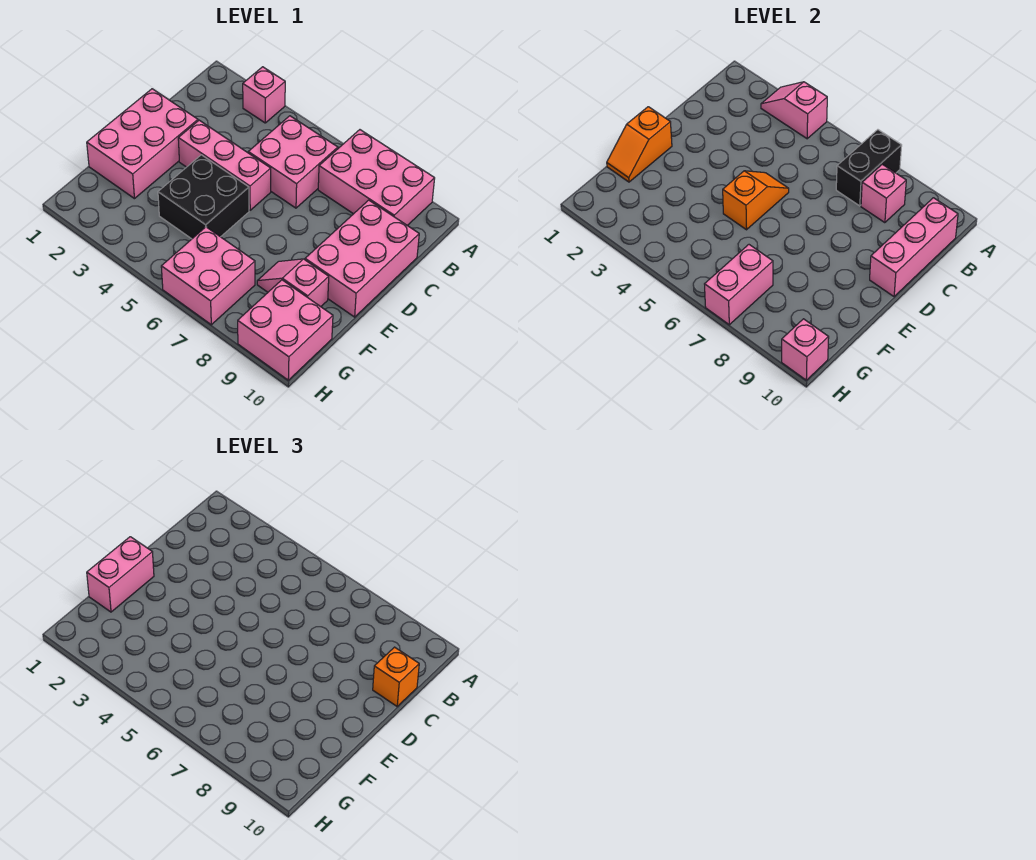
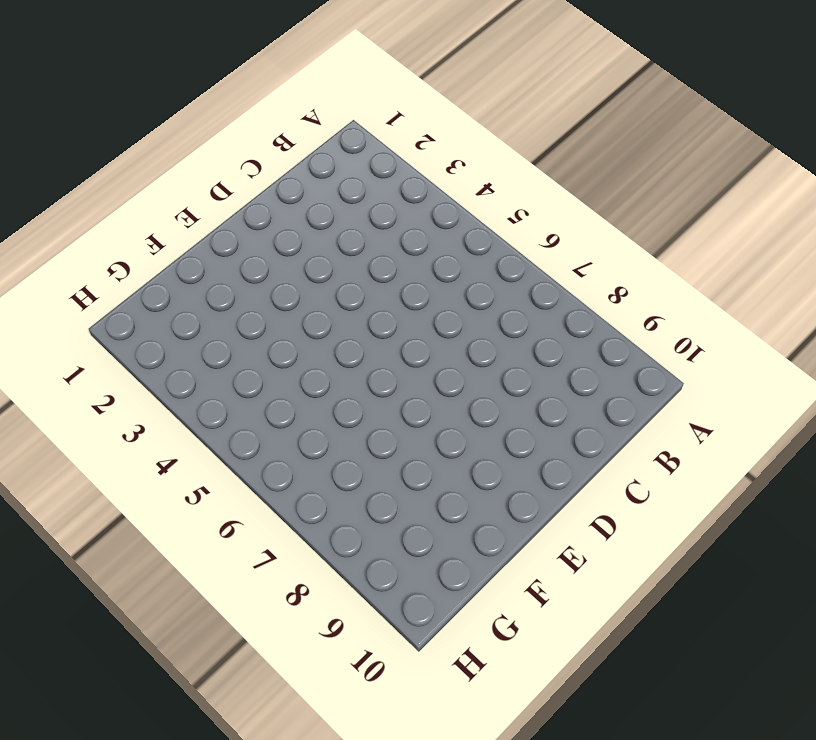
none -> pink brick A3 level 1
none -> pink brick A7:B9 level 1
none -> pink brick B5:C6 level 1

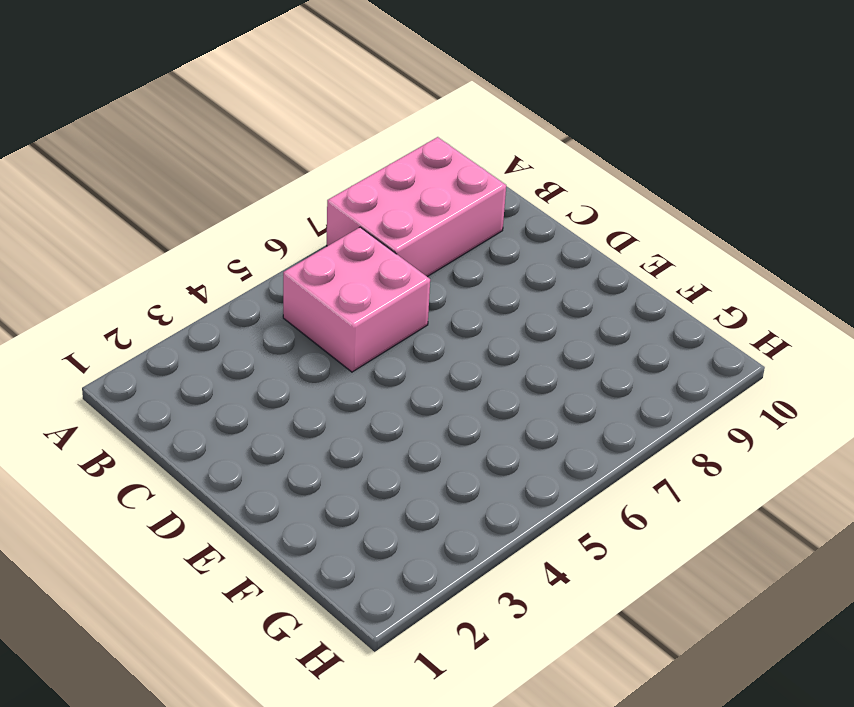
none -> pink brick A3 level 1
none -> pink brick C9:E10 level 1
none -> pink brick D1:F2 level 1

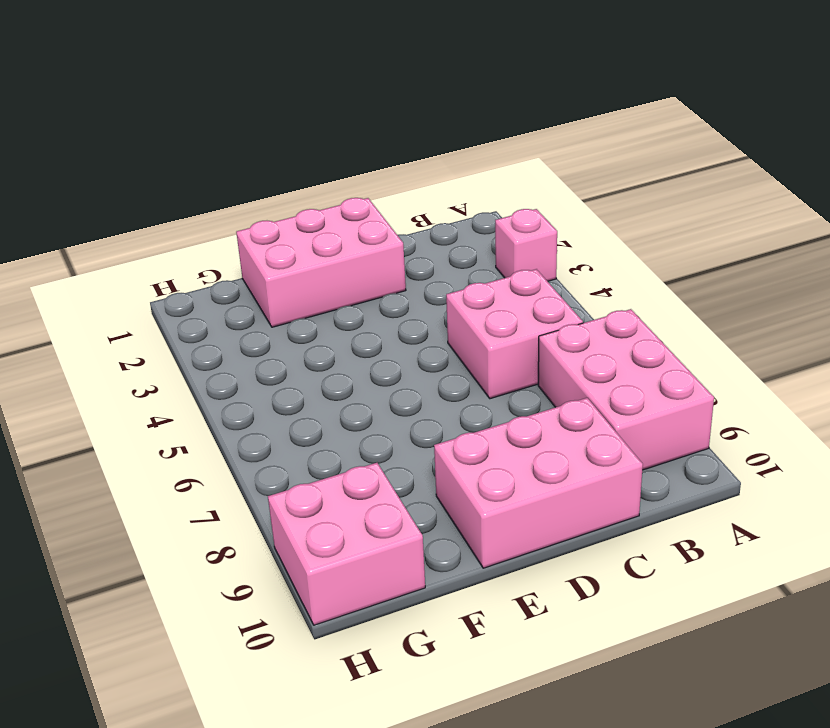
none -> pink brick D3:D5 level 1
none -> black brick E4:F5 level 1
none -> pink slope F8:F9 level 1 top 9

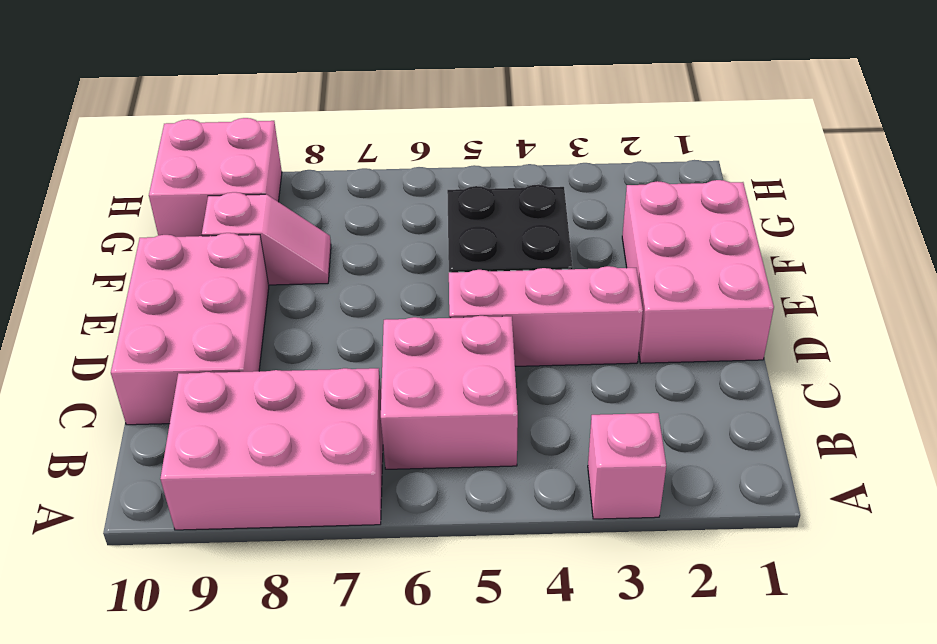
none -> pink brick G6:H7 level 1
none -> pink slope A3:A4 level 2 top 4
none -> black brick A7:B7 level 2

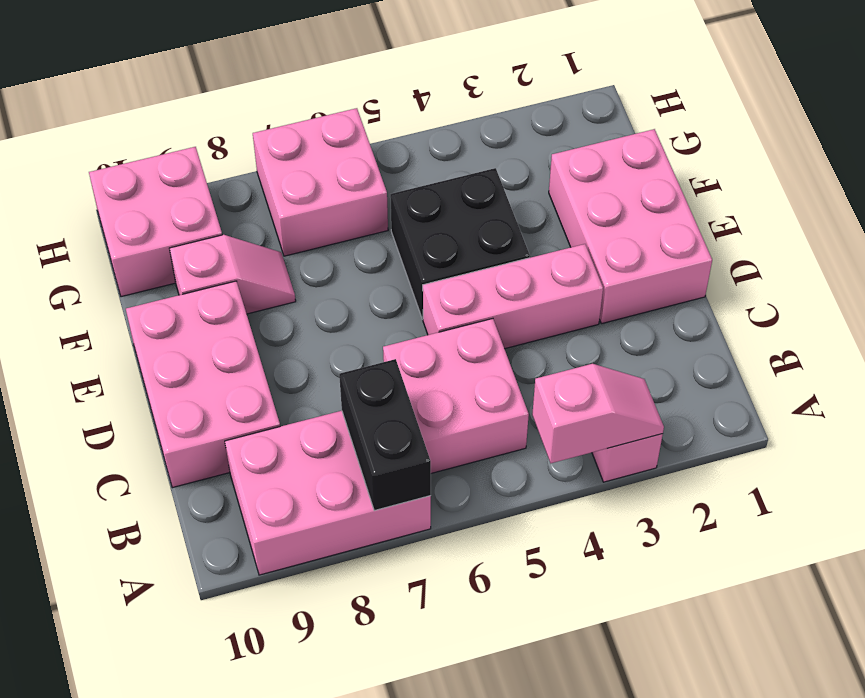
none -> pink brick B8 level 2
none -> pink brick B10:D10 level 2
none -> orange slope D5:E5 level 2 top E

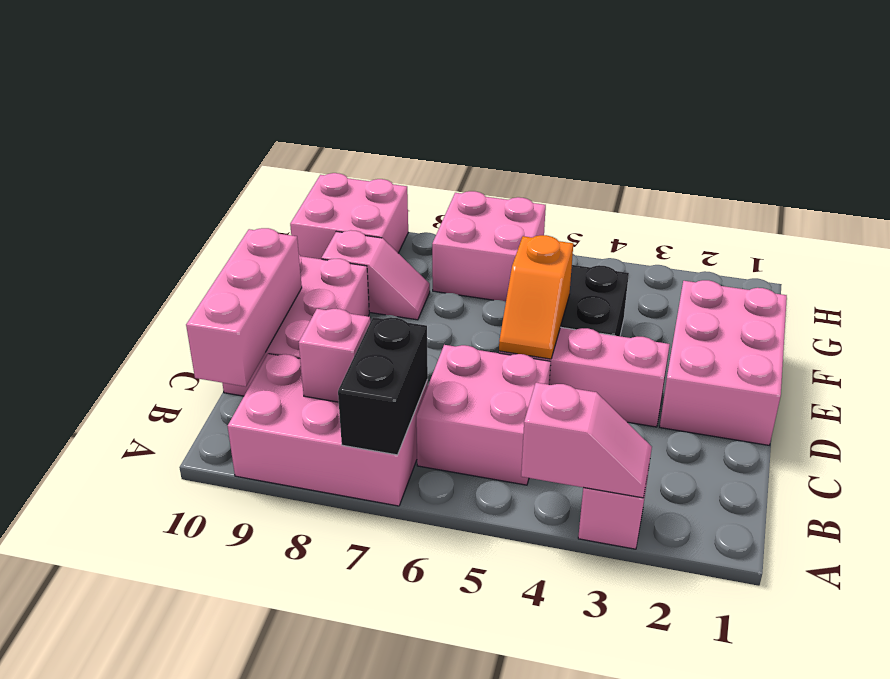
none -> orange slope E1:F1 level 2 top E
none -> pink brick G7:H7 level 2
none -> pink brick H10 level 2

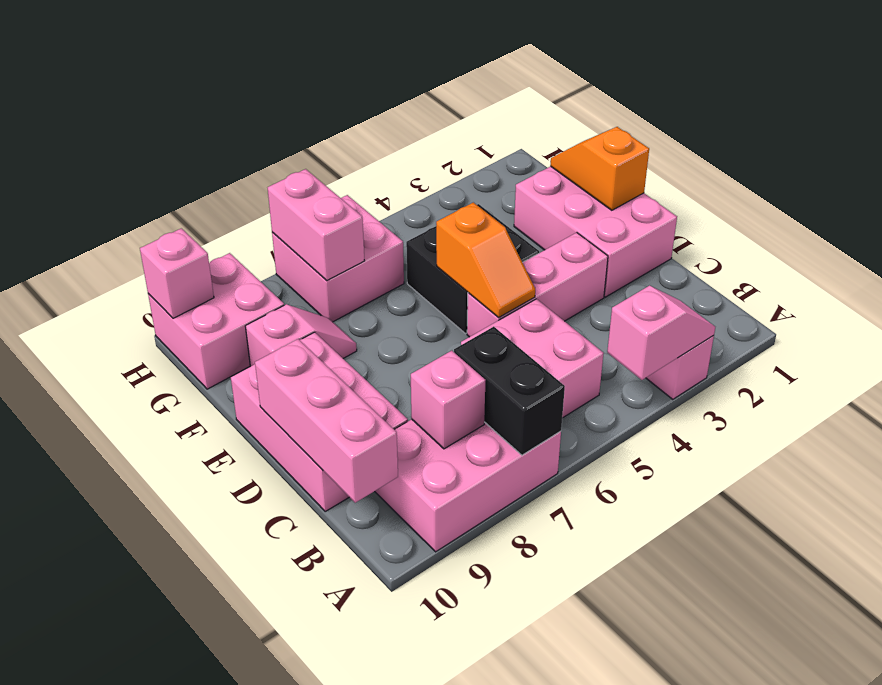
none -> orange brick C10 level 3
none -> pink brick E1:F1 level 3

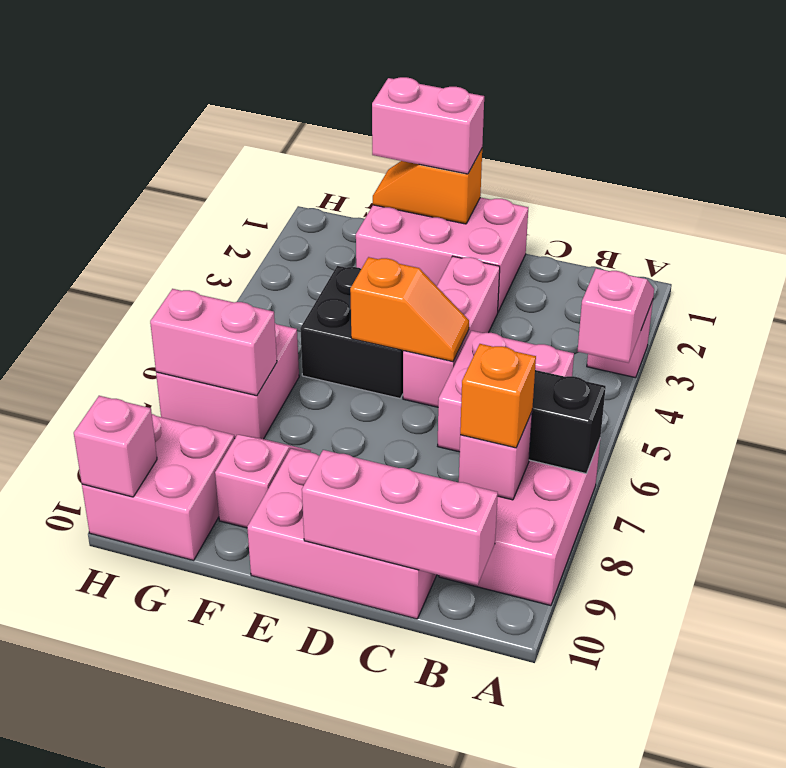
orange brick B8 level 3 -> orange brick C10 level 3

